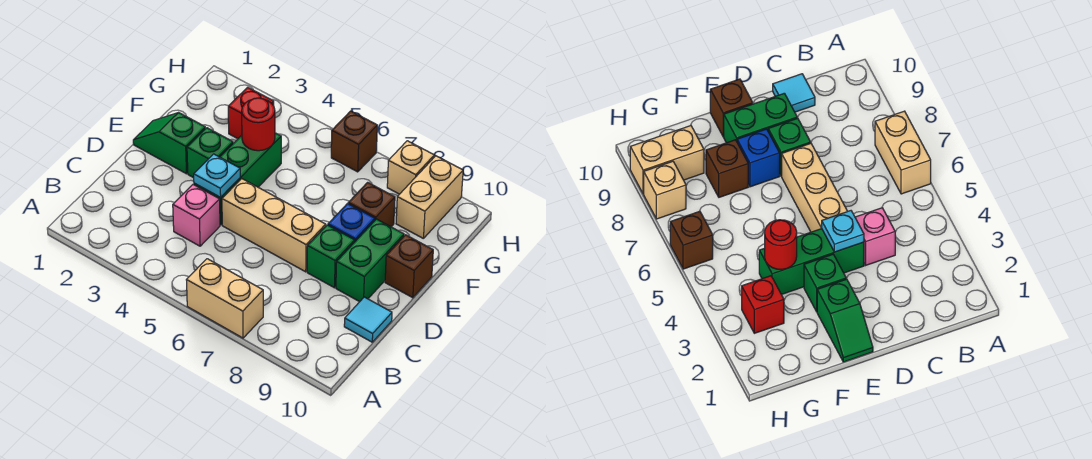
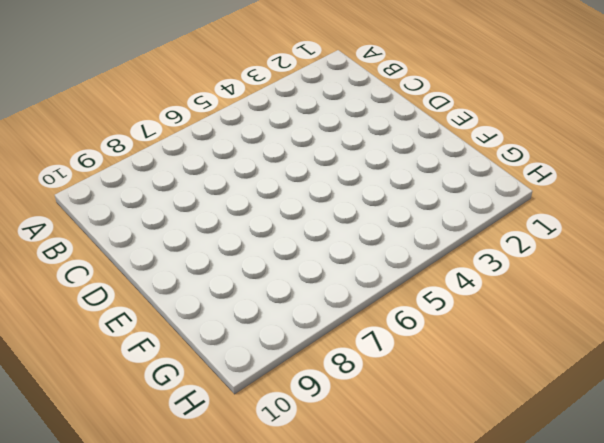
none -> tan brick A6:A7 level 1
none -> pink brick C4 level 1
none -> cyan tile C10 level 1

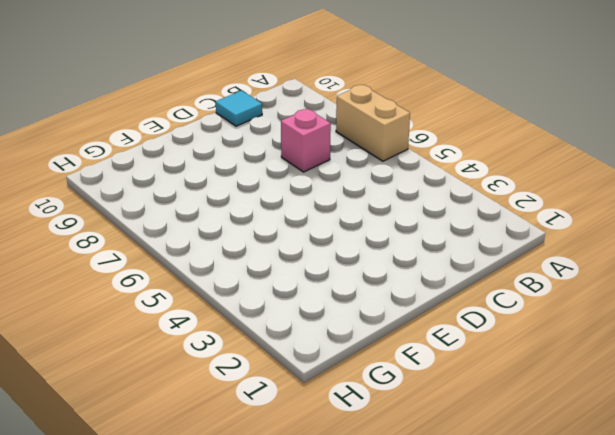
pink brick C7 level 1 -> pink brick C4 level 1
none -> green brick D4:F4 level 1
none -> tan brick D5:D7 level 1
none -> green brick D8 level 1

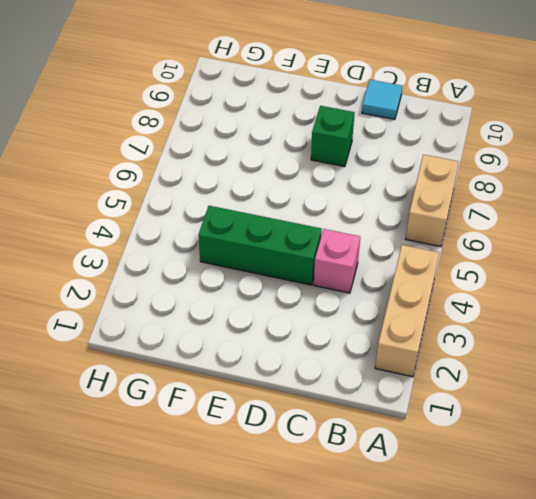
tan brick A2:A4 level 1 -> tan brick D5:D7 level 1
none -> green brick D9:E9 level 1
none -> green slope E1:E2 level 1 top 2
none -> green brick E3 level 1

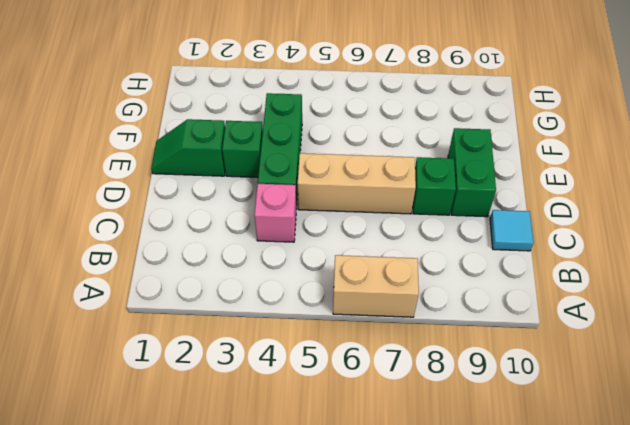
none -> blue brick E8 level 1
none -> brown brick E10 level 1
none -> brown brick F8 level 1

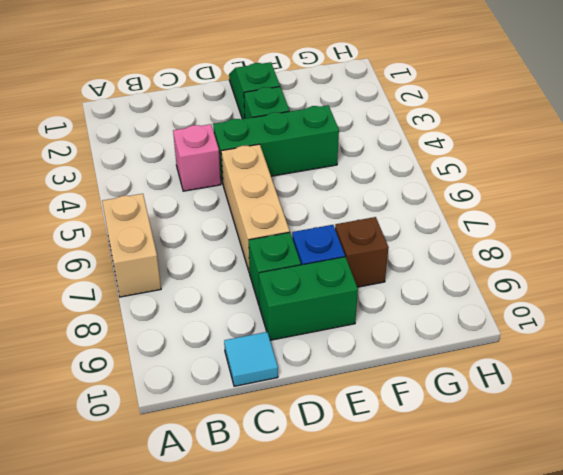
none -> brown brick E10 level 1
none -> red brick G3 level 1
none -> tan brick G9:H9 level 1

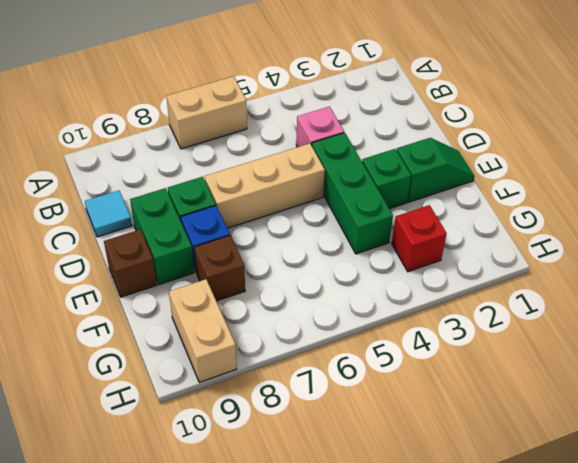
none -> brown brick H6 level 1
none -> tan brick H8 level 1
none -> cyan plate D4 level 2

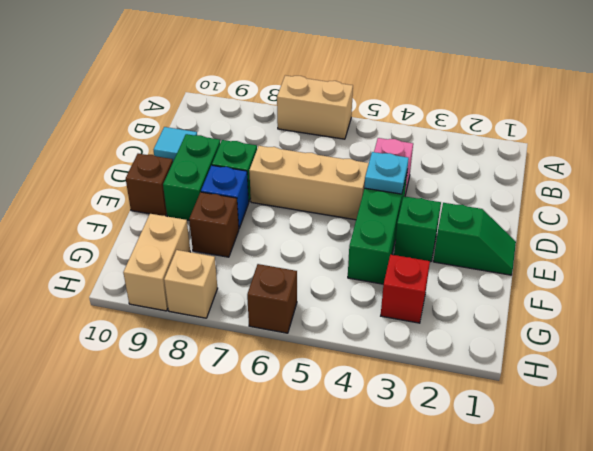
none -> red round brick F4 level 2

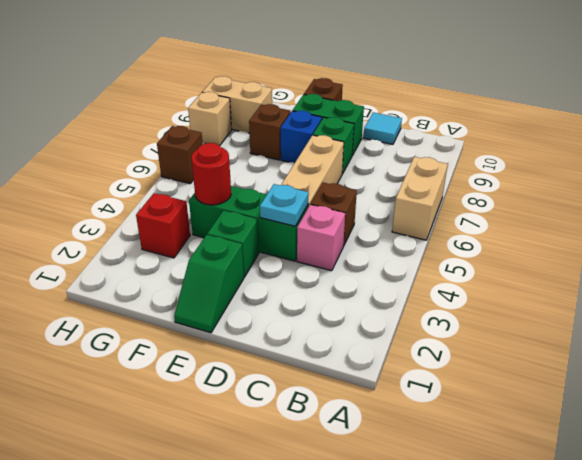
brown brick C5 level 1 -> none

